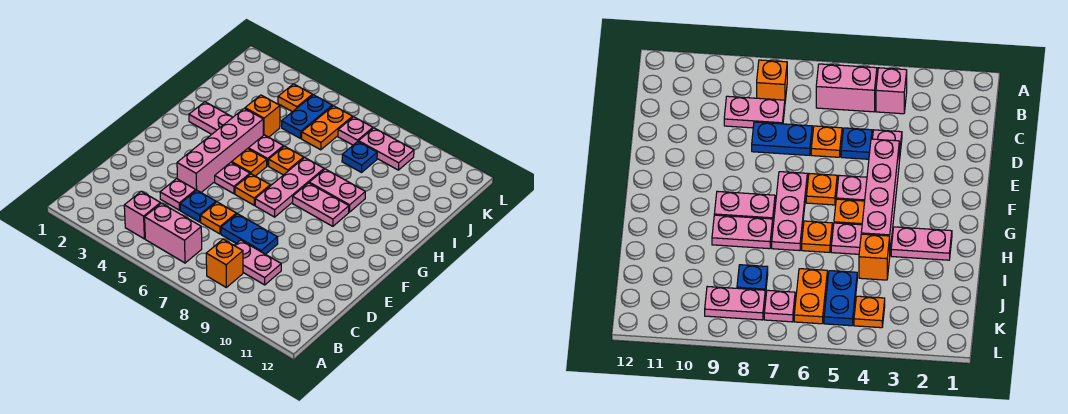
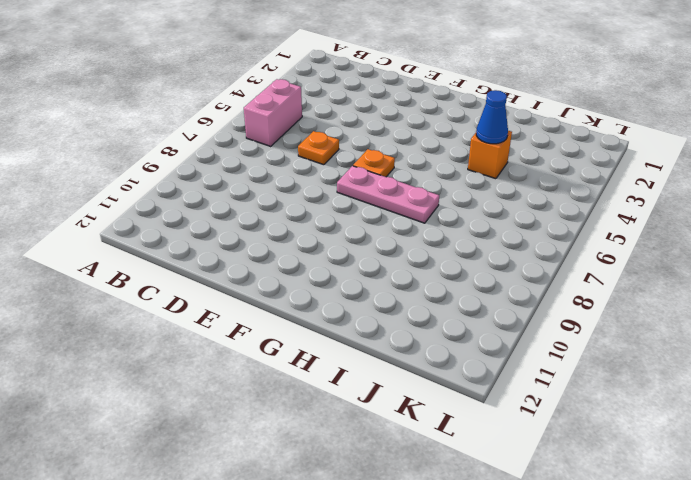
blue cone I4 level 2 -> none
none -> pink brick B4 level 1
none -> orange brick B8 level 1
none -> pink plate C8:C9 level 1

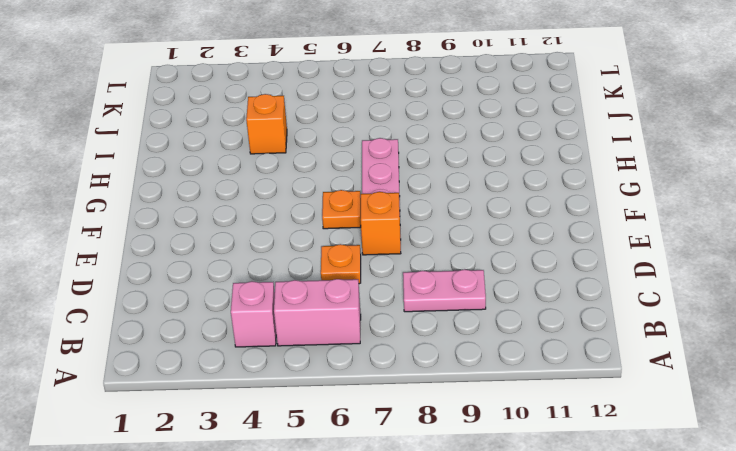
orange brick E7 level 1 -> orange brick B8 level 1
none -> pink plate D4 level 1
none -> blue plate D5 level 1
none -> blue plate D7:D8 level 1

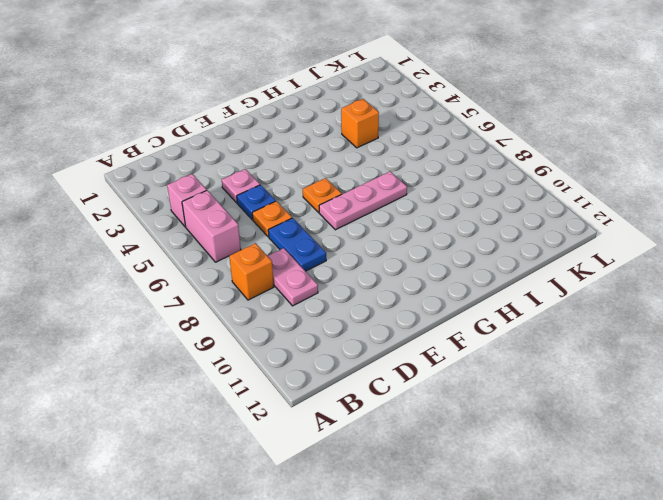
none -> pink brick E4:H4 level 1
none -> pink plate F5 level 1
none -> orange plate G5 level 1

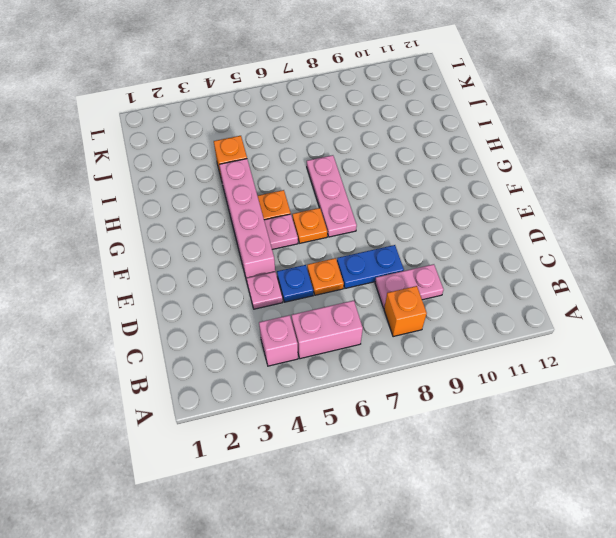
none -> pink plate G8:G9 level 1
none -> pink plate H2:H3 level 1
none -> pink plate H5 level 1

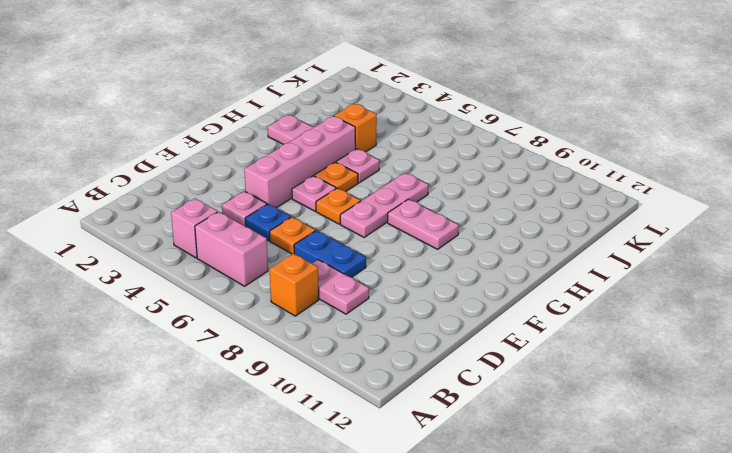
none -> orange plate H6 level 1
none -> pink plate H8:H9 level 1
none -> blue plate J5:K5 level 1

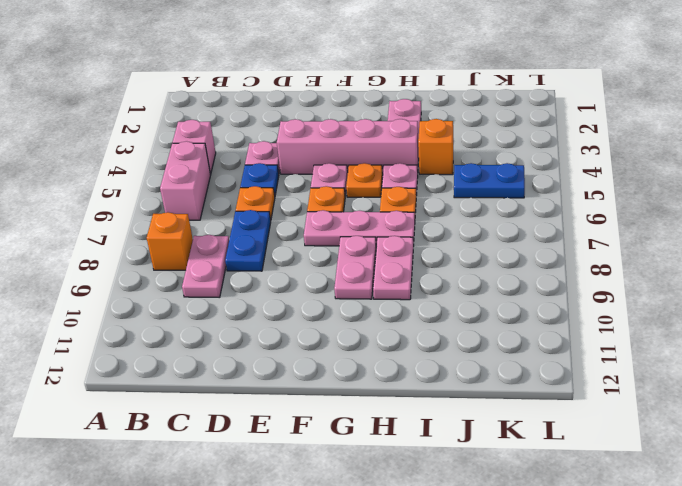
none -> orange plate J6:K6 level 1
none -> blue plate J8 level 1
none -> orange plate K4 level 1

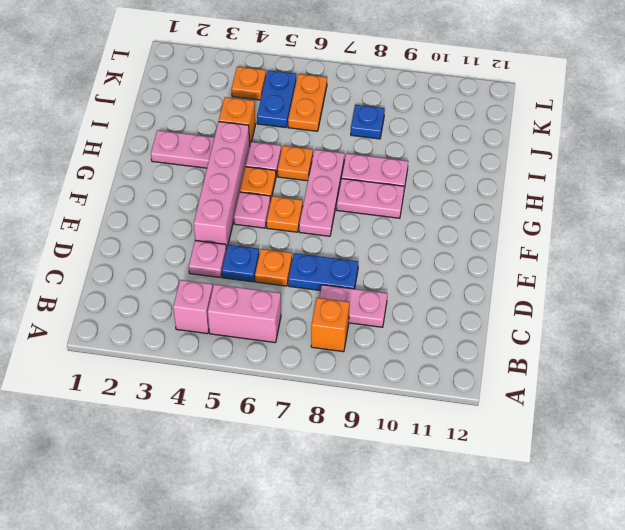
none -> pink plate K7 level 1
none -> pink plate K8:K9 level 1

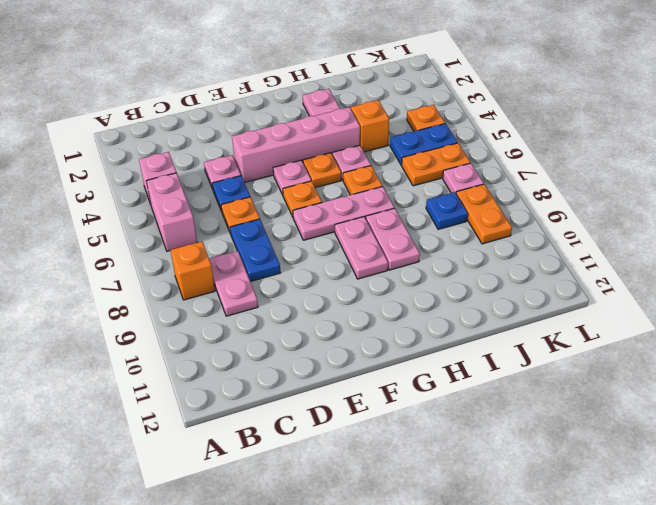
orange plate K8:K9 level 1 -> pink plate K8:K9 level 1

